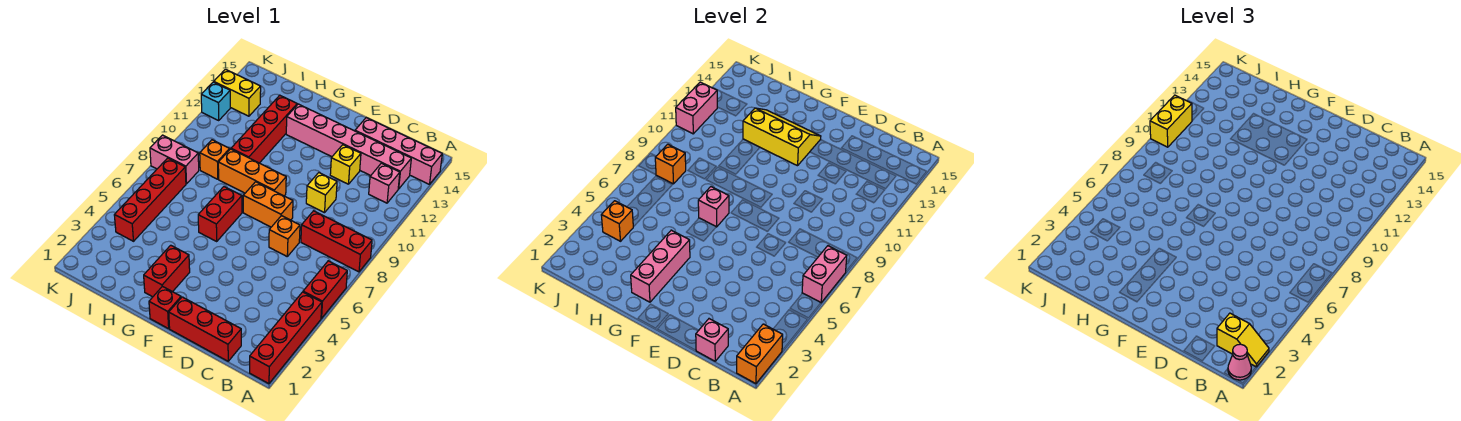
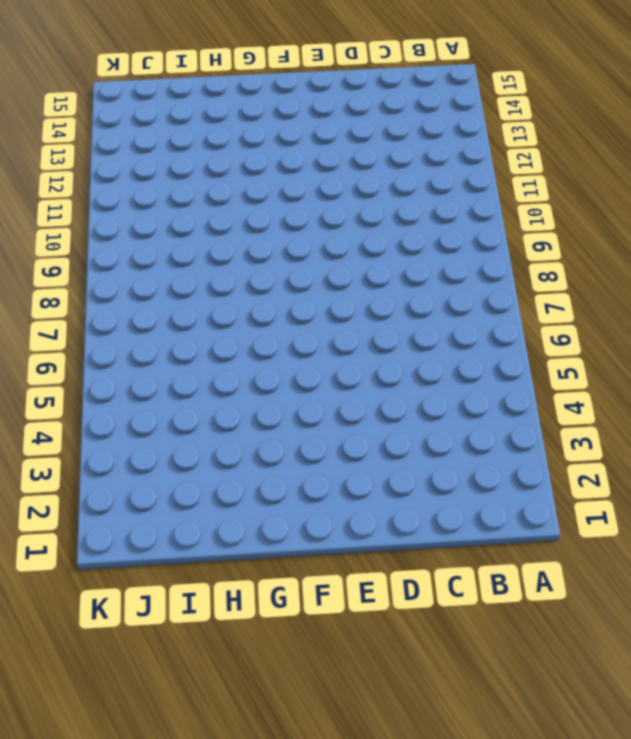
none -> red brick A1:A4 level 1
none -> red brick A5:A6 level 1
none -> red brick A8:C8 level 1
none -> pink brick A14:D14 level 1

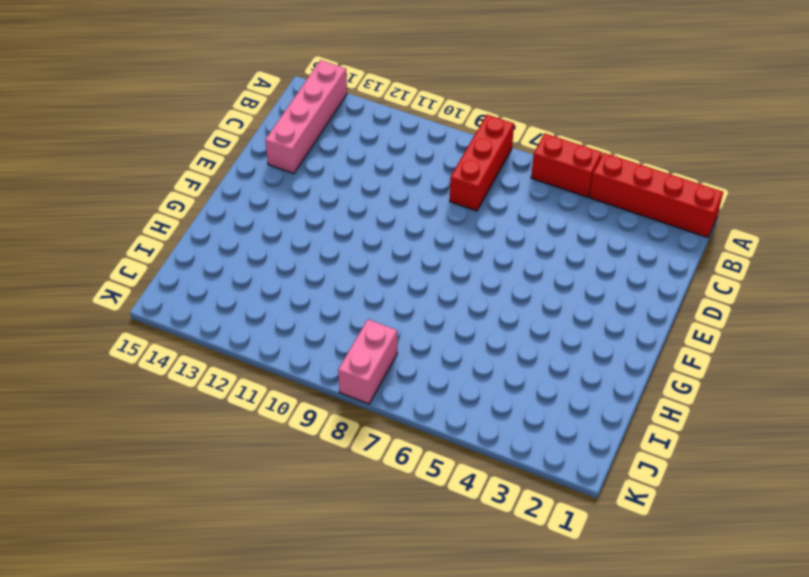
none -> pink brick B12 level 1
none -> pink brick B13:G13 level 1
none -> red brick C1:E1 level 1
none -> orange brick D7 level 1

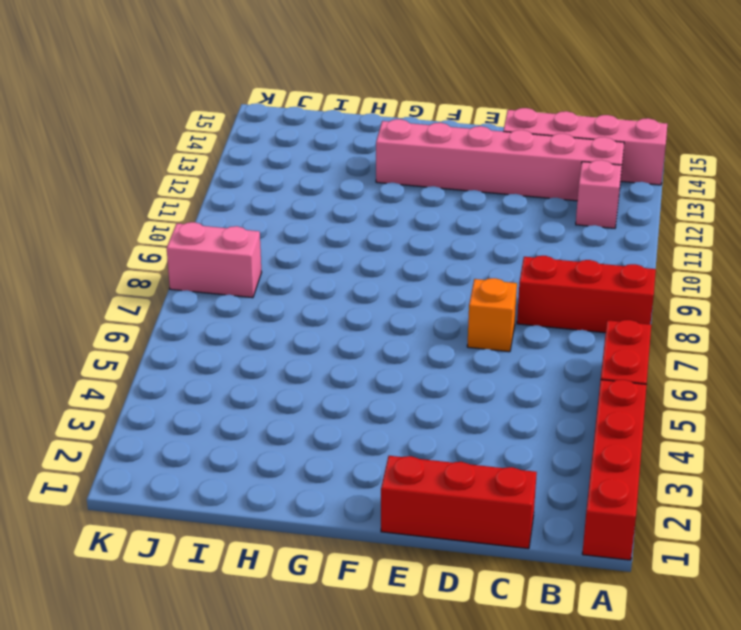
none -> yellow brick D10 level 1
none -> yellow brick D12 level 1
none -> orange brick E8:F8 level 1
none -> red brick F1 level 1

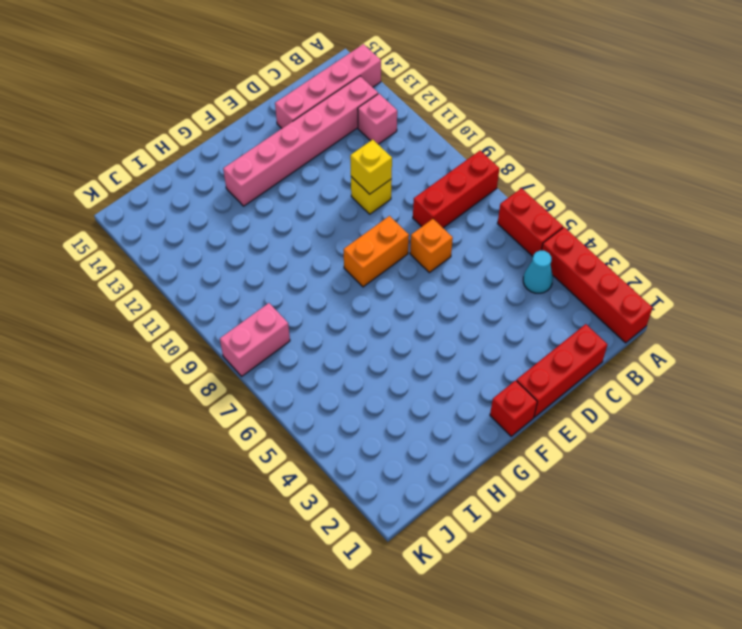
cyan cone B4 level 1 -> none
yellow brick D10 level 2 -> yellow brick D12 level 1
none -> orange brick F9:H9 level 1
none -> red brick G2:G3 level 1
none -> red brick G6:G7 level 1
none -> red brick H10:H13 level 1

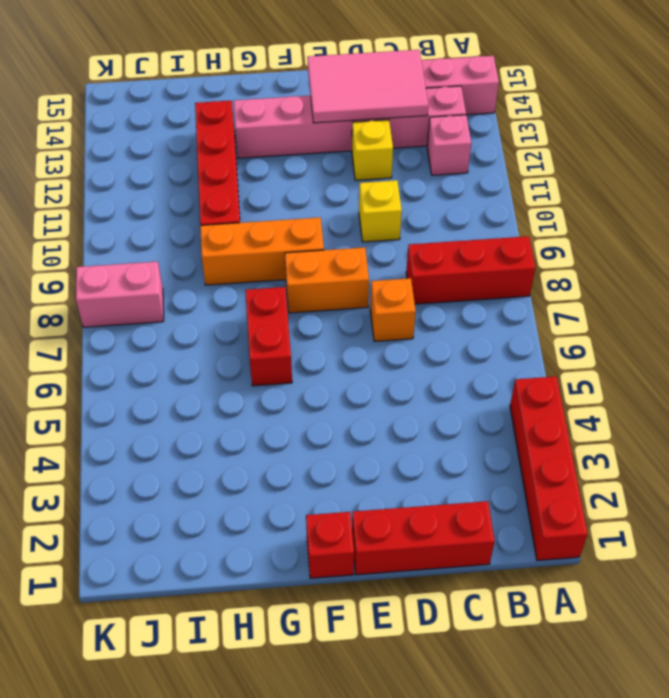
pink tile C13:E14 level 2 -> none
none -> red brick A5:A6 level 1
none -> red brick G2:G3 level 1
none -> orange brick I9 level 1
none -> red brick J4:J7 level 1

